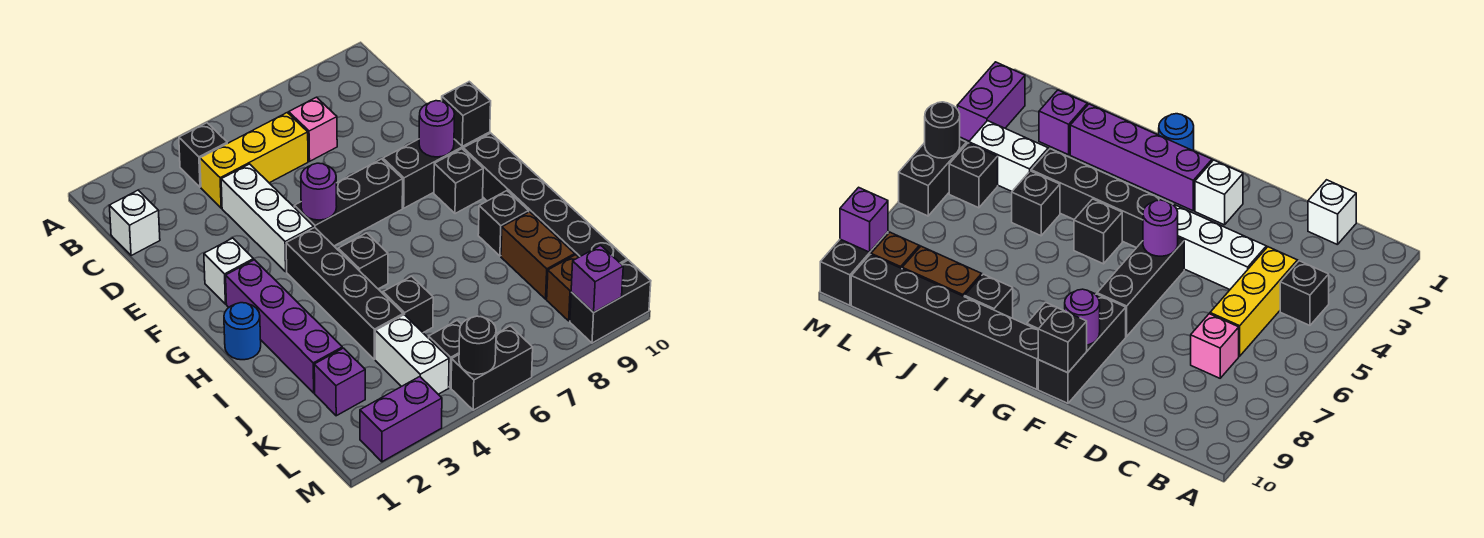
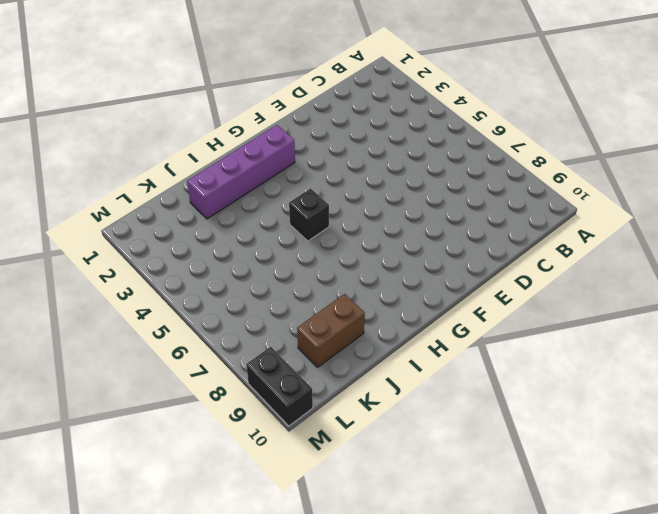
none -> black brick B4 level 1
none -> white brick C1 level 1
none -> yellow brick C4:C6 level 1

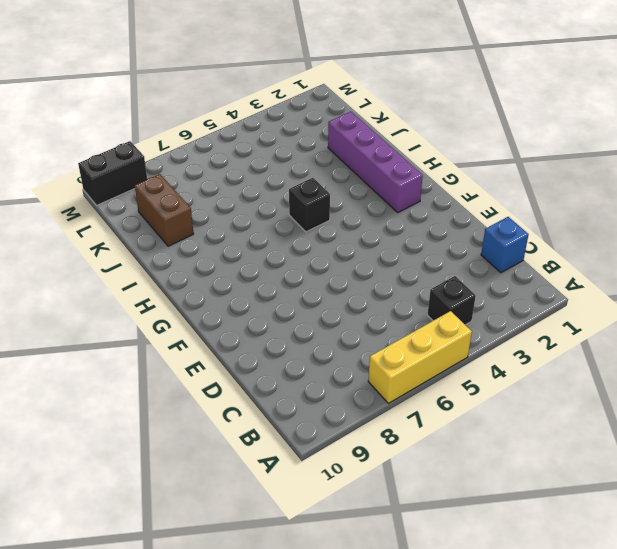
yellow brick A5:A7 level 1 -> yellow brick C4:C6 level 1
blue brick C1 level 1 -> white brick C1 level 1
none -> pink brick C7 level 1
none -> white brick D4:F4 level 1
none -> white brick F2 level 1

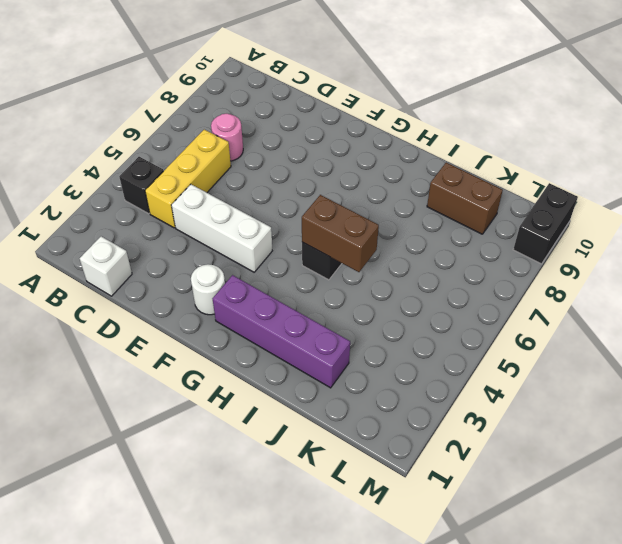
pink round brick C7 level 1 -> pink brick C7 level 1
white round brick F2 level 1 -> white brick F2 level 1
brown brick H5:I5 level 2 -> none
none -> black brick F5:F7 level 1
none -> black brick F8:F10 level 1
none -> black brick G4:J4 level 1

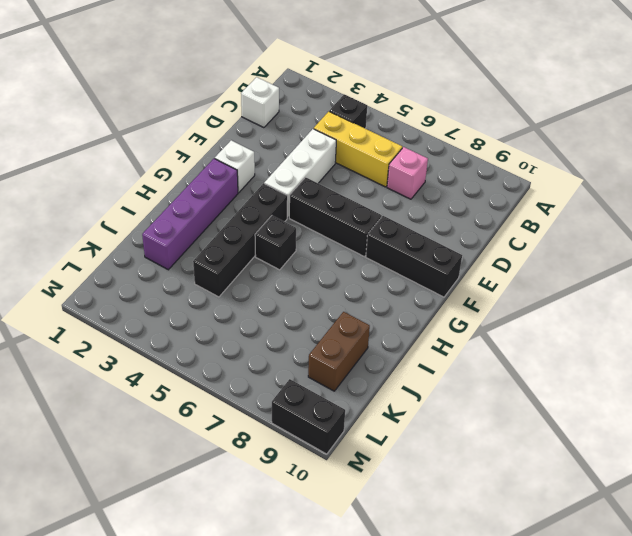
none -> black brick G9 level 1
none -> black brick G10:L10 level 1
none -> blue round brick H1 level 1

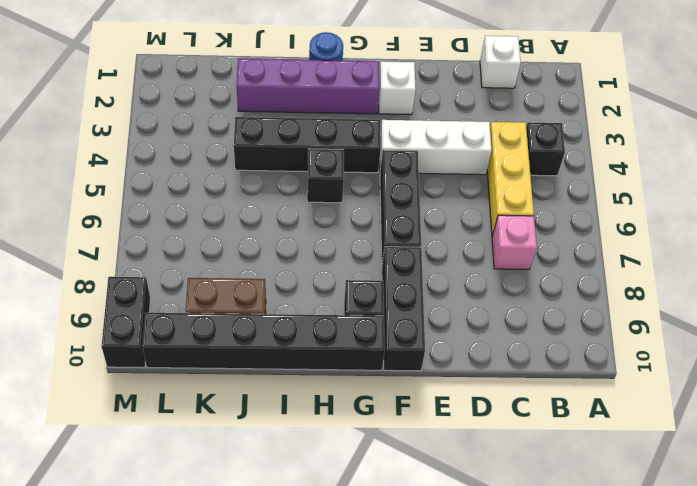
none -> black brick I9 level 1
none -> black brick J5 level 1
none -> purple brick K2 level 1

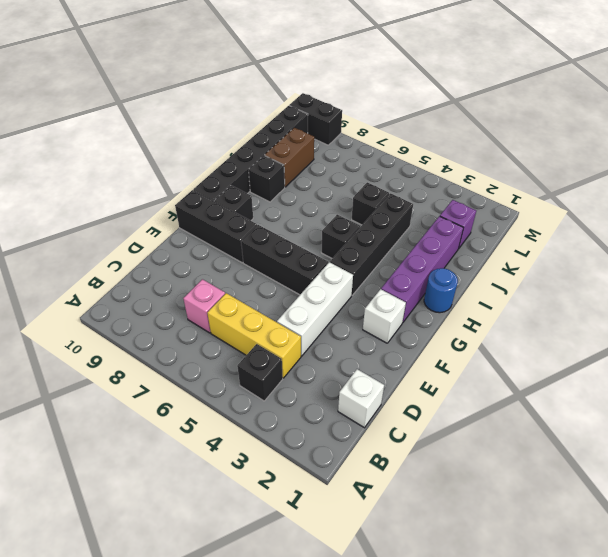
none -> white brick K4:L4 level 1
none -> black brick L5 level 1
none -> brown brick L9 level 1

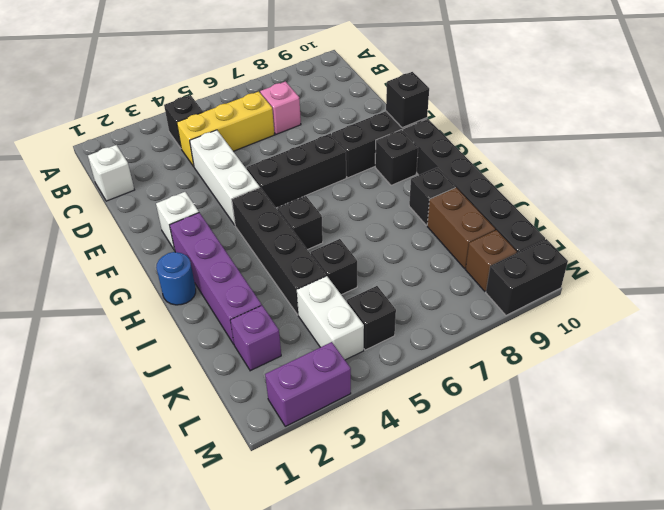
none -> black brick M5:M6 level 1
none -> purple round brick F5 level 2
none -> purple round brick F9 level 2

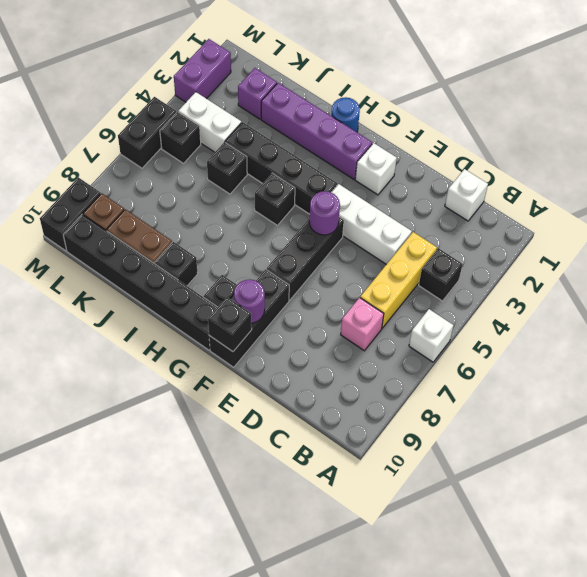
white brick A6 level 1 -> none
none -> black round brick M5 level 2
none -> purple brick M9 level 2

